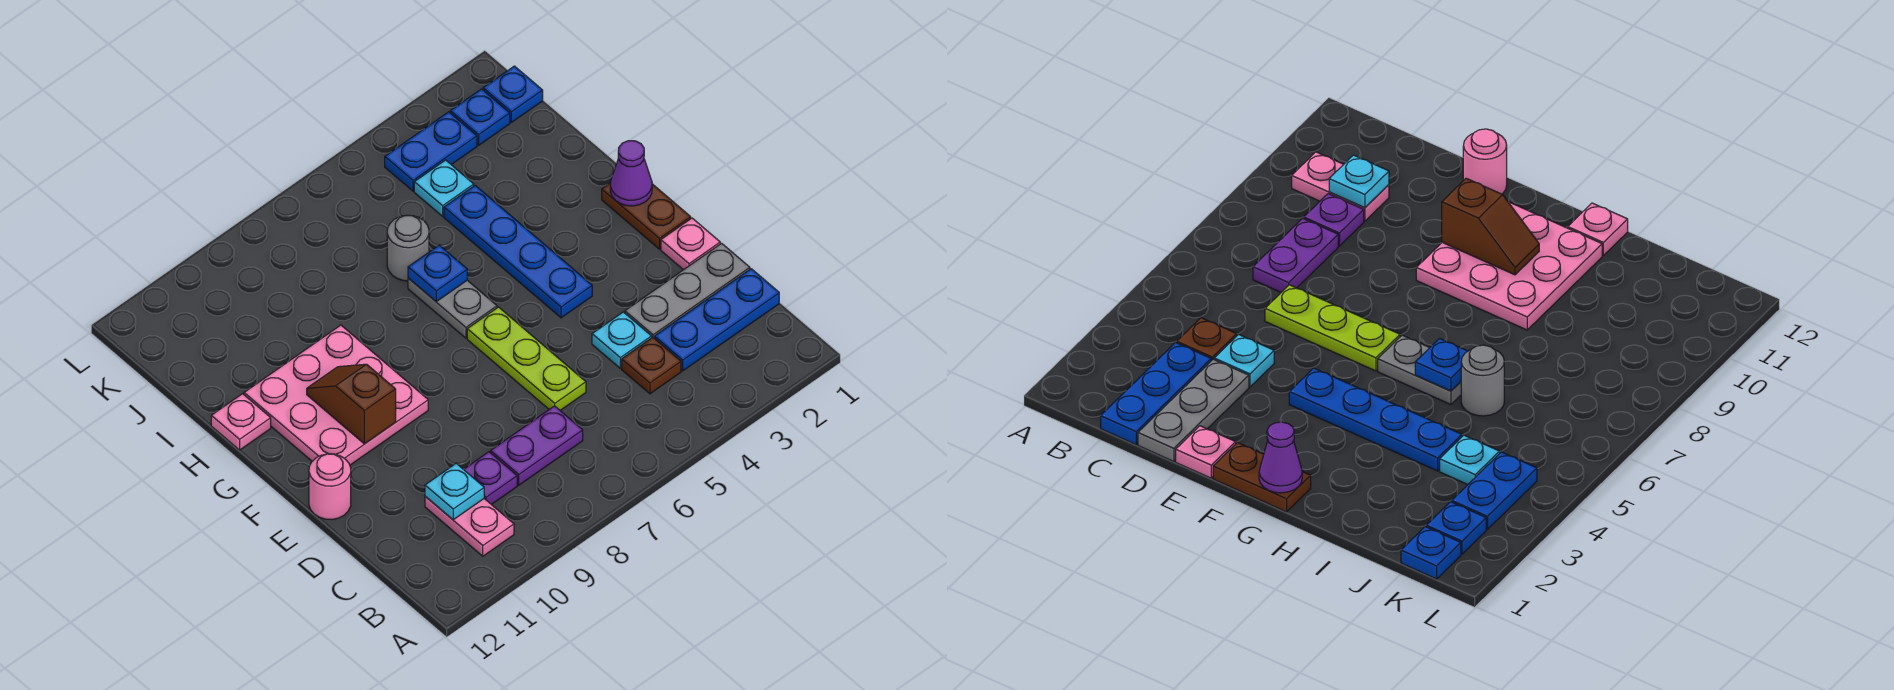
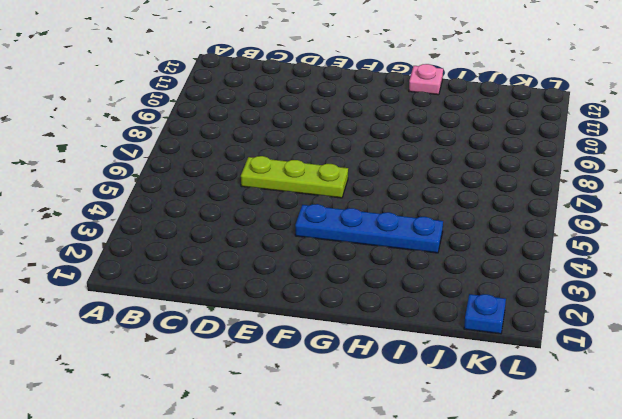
none -> pink plate B10:C10 level 1
none -> blue plate C1:C3 level 1
none -> brown plate C4 level 1

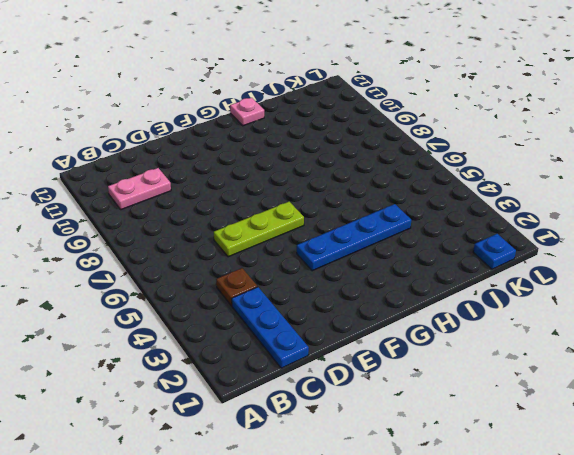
none -> purple plate C7:C8 level 1
none -> purple plate C9 level 1
none -> grey plate D1:D3 level 1

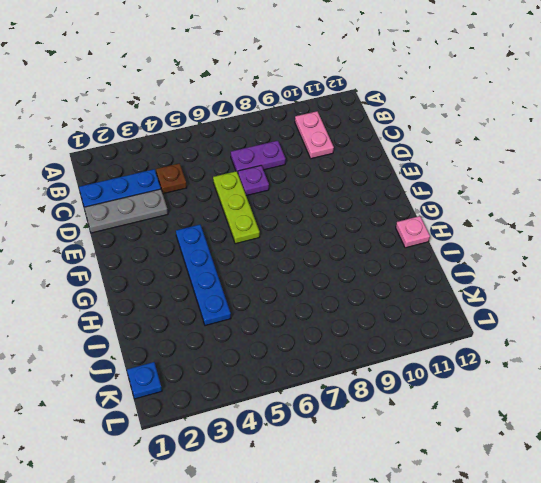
purple plate D7 level 1 -> purple plate C9 level 1
none -> cyan plate D4 level 1
none -> pink plate E1 level 1
none -> pink round brick E12 level 1

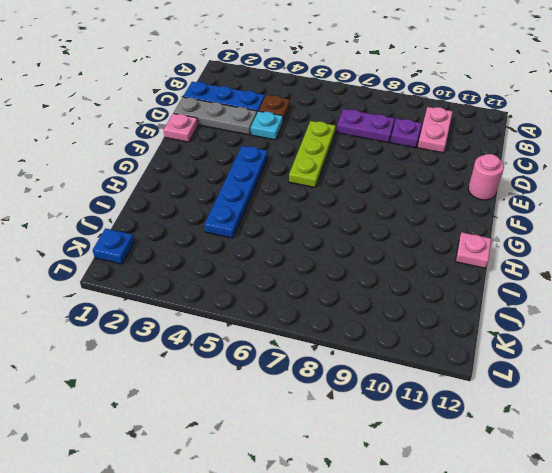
none -> brown plate F1:G1 level 1
none -> pink plate F9:H11 level 1
none -> grey plate G6:H6 level 1

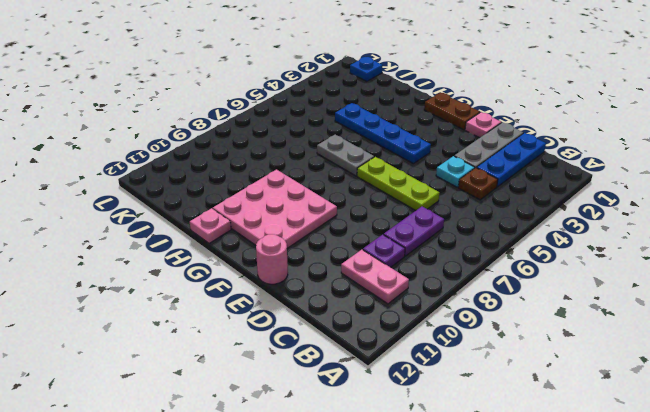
none -> grey round brick I6 level 1
none -> cyan plate J4 level 1
none -> blue plate K2 level 1

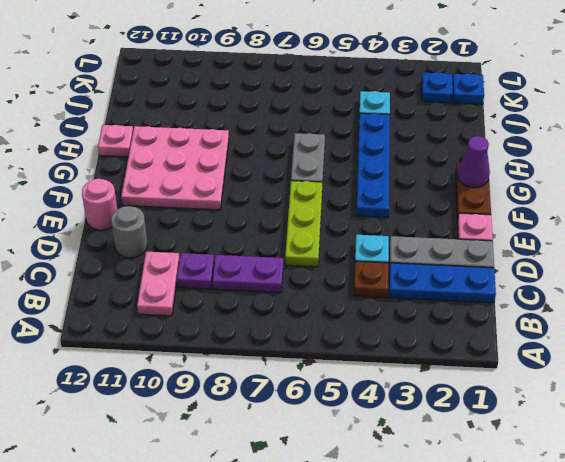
grey round brick D11 level 1 -> grey round brick I6 level 1
none -> blue plate K3:K4 level 1
none -> cyan plate C10 level 2
none -> brown slope F10:G10 level 2 top F

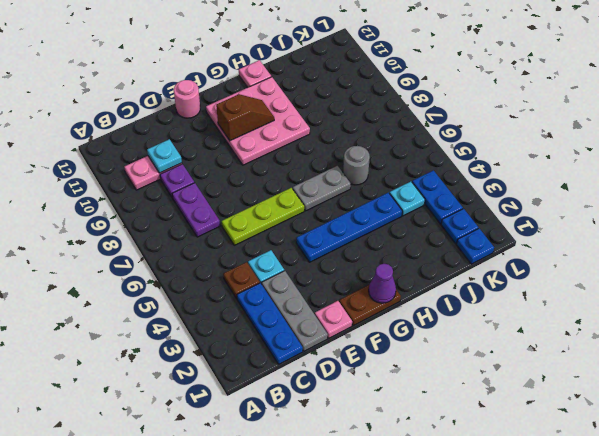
none -> blue plate H6 level 2

